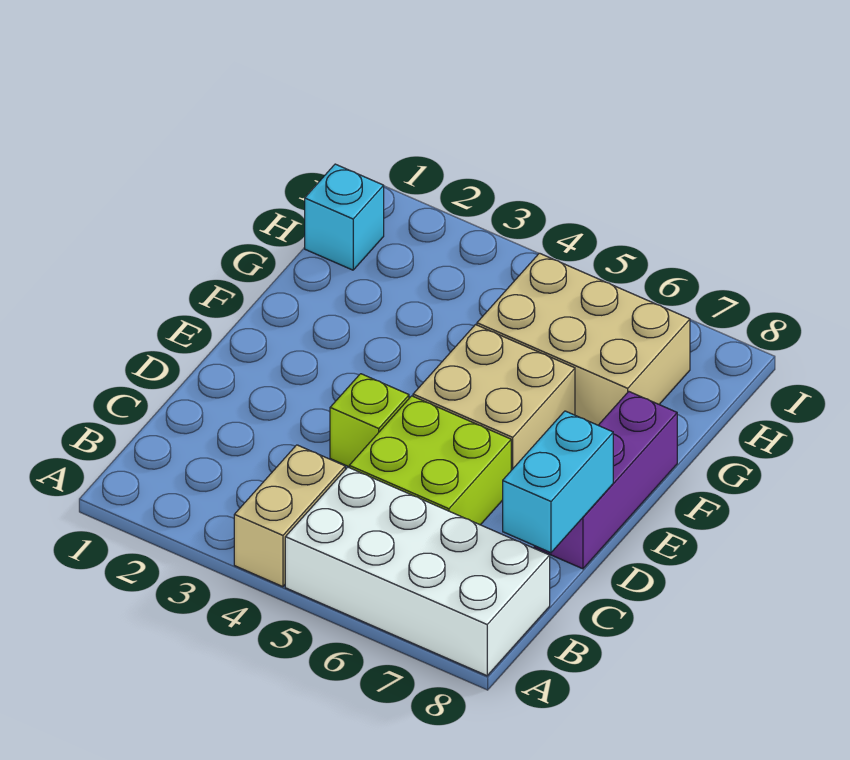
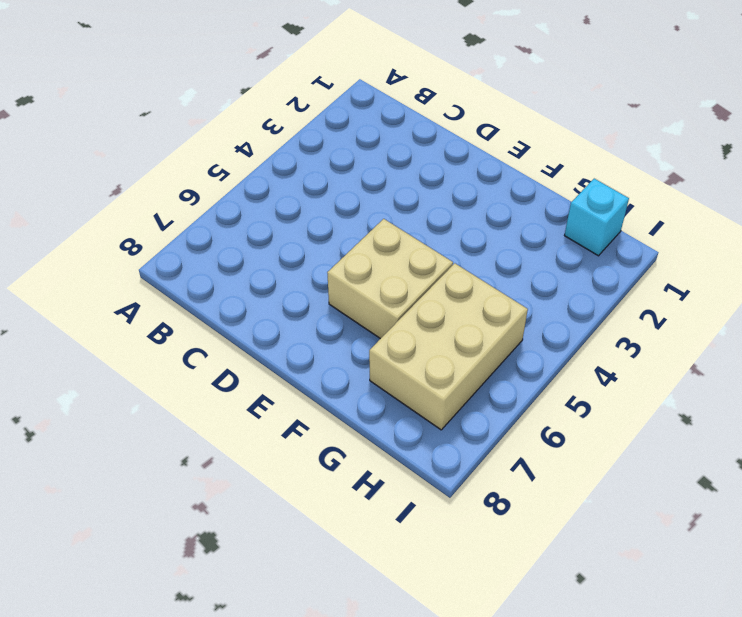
none -> tan brick A4:B4 level 1
none -> white brick A5:B8 level 1

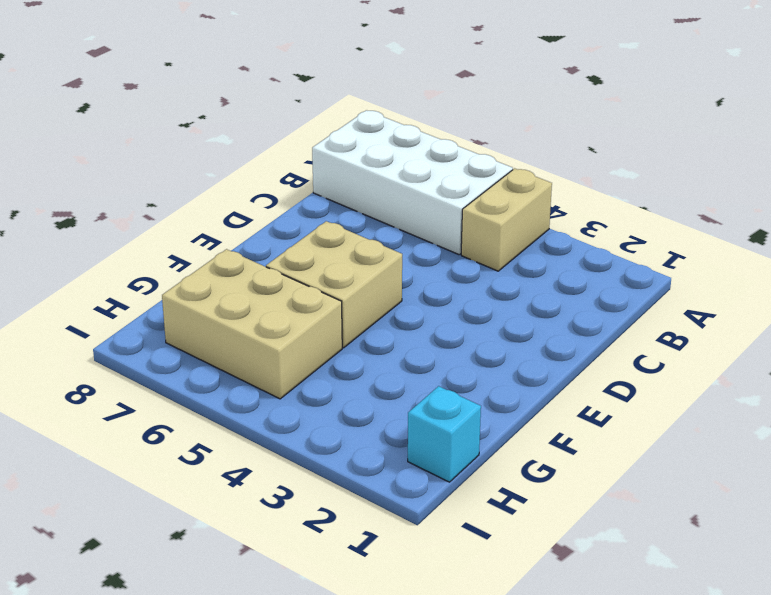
none -> lime brick C5:D6 level 1
none -> lime brick D4 level 1

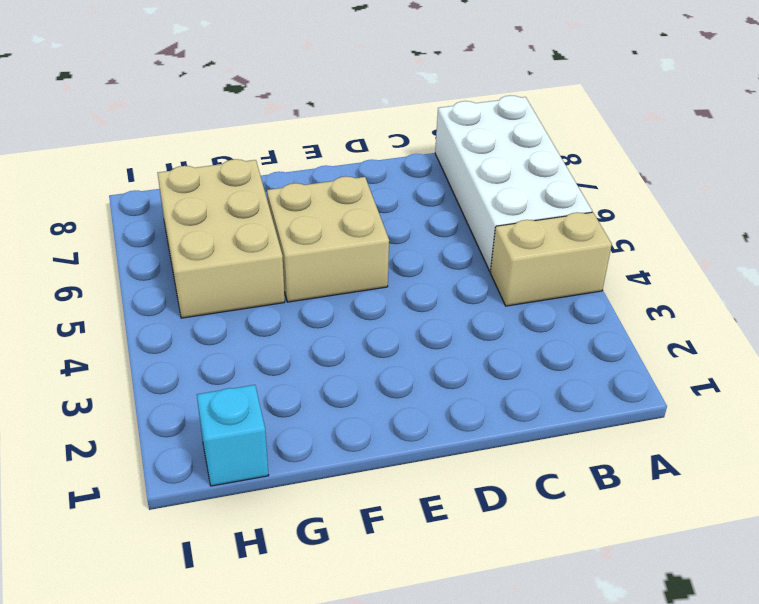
none -> lime brick C5:D6 level 1
none -> lime brick D4 level 1

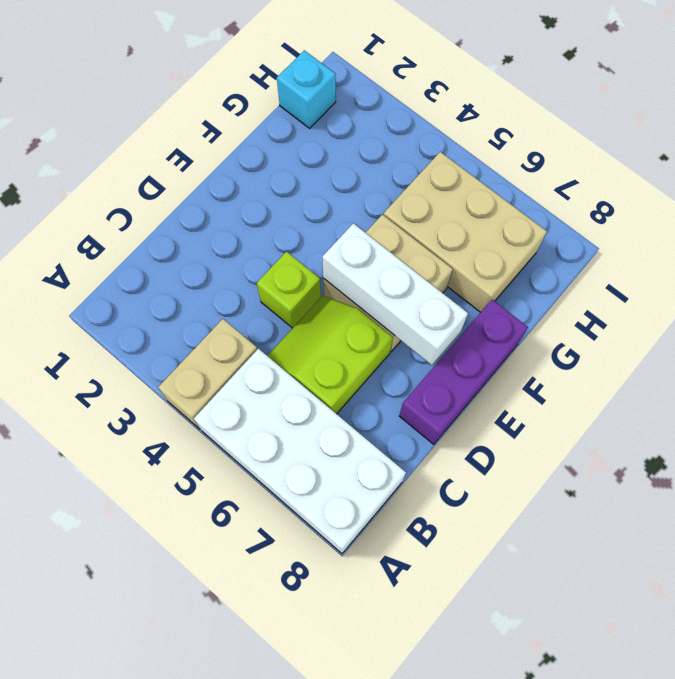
lime slope C5:D6 level 1 top 6 -> lime brick C5:D6 level 1
white brick E5:E7 level 2 -> none
none -> cyan brick C8:D8 level 2

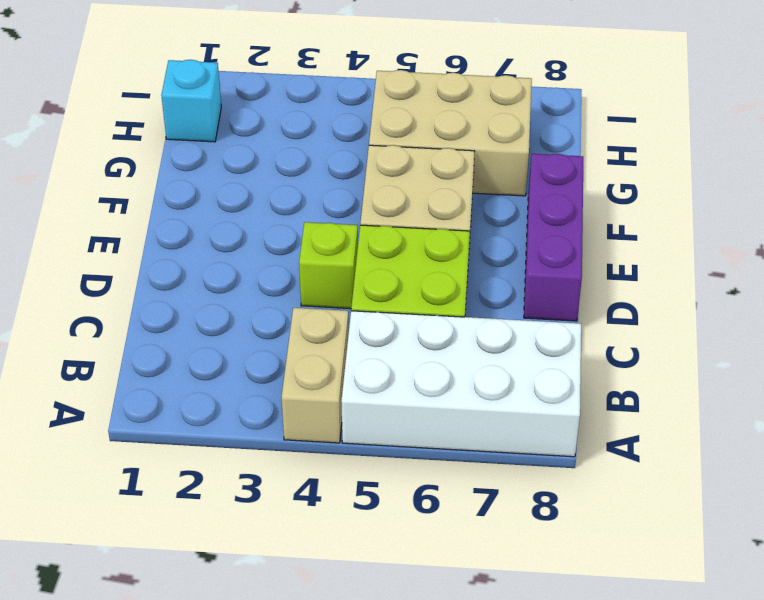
none -> cyan brick C8:D8 level 2

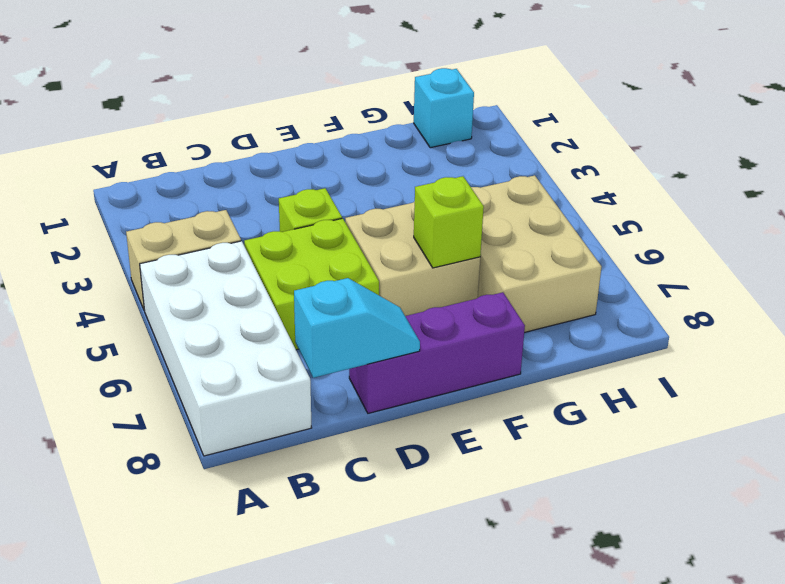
cyan slope C8:D8 level 2 top C -> cyan brick C8:D8 level 2
lime brick F6 level 2 -> none

